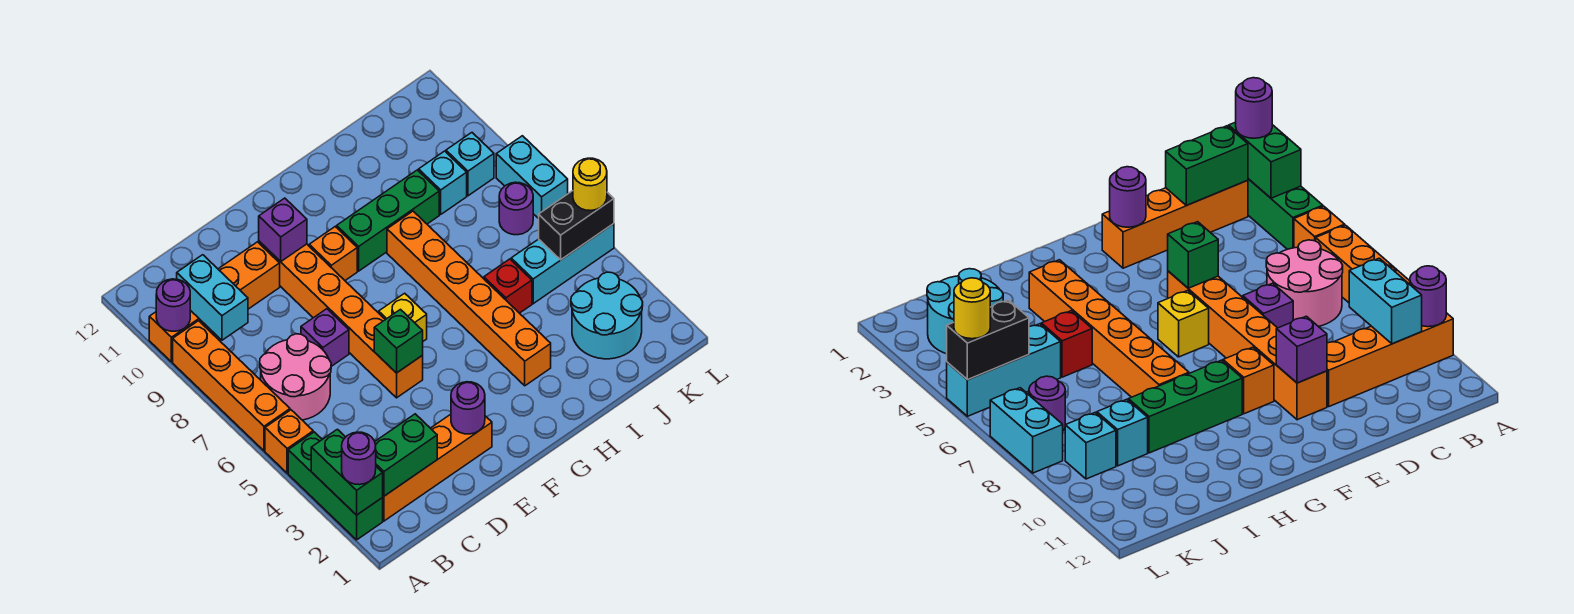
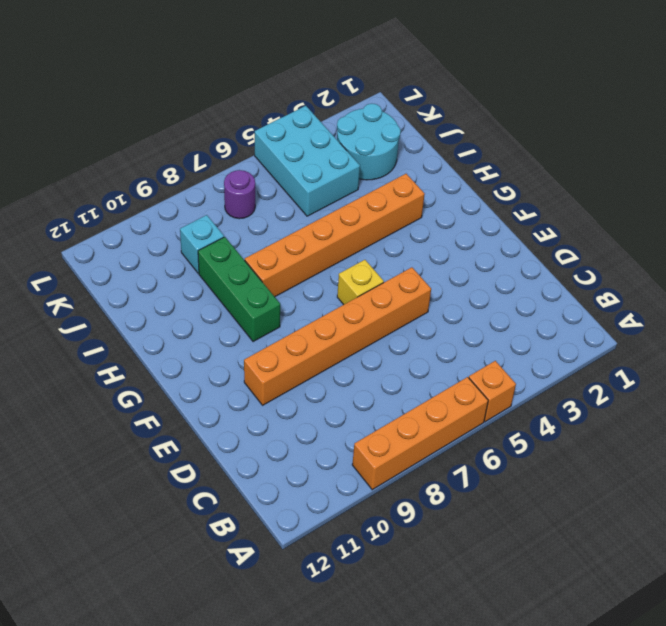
cyan brick J4:L5 level 1 -> cyan brick J5:L5 level 1
none -> green brick A2:A4 level 1
none -> orange brick A10:D10 level 1
none -> orange brick B2:E2 level 1

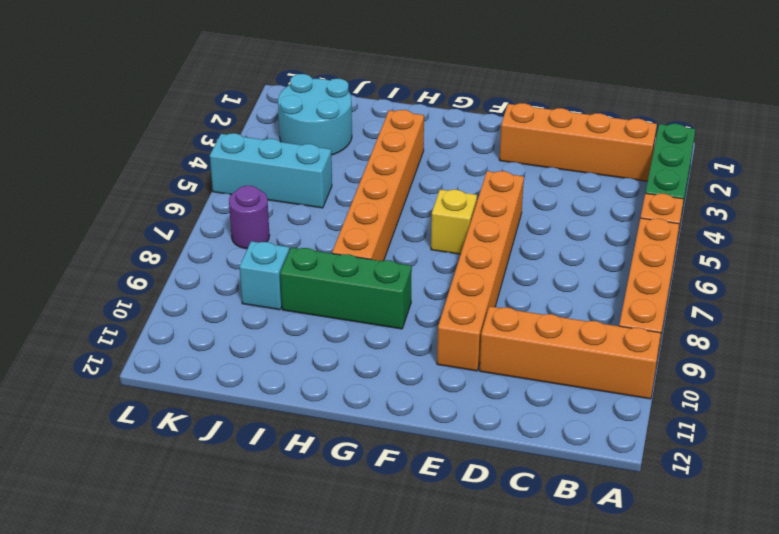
none -> pink round brick B6:C7 level 1
none -> purple brick D7 level 1
none -> orange brick F9 level 1

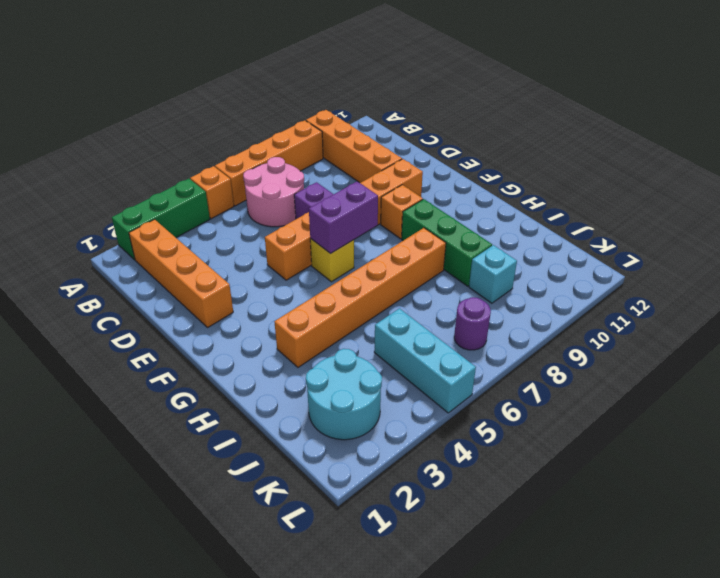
purple brick F6:F7 level 2 -> none
none -> red brick I5 level 1
none -> cyan brick K9 level 1
none -> cyan brick L7:L8 level 1

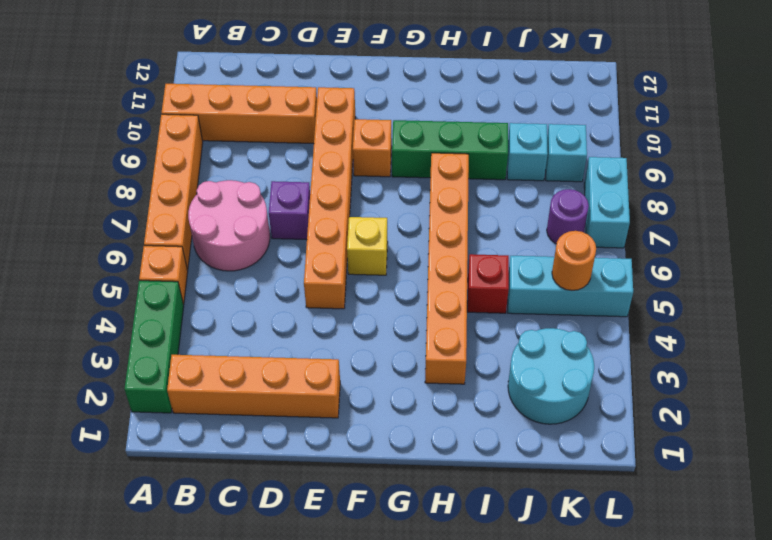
orange round brick K5 level 2 -> black brick K5:L5 level 2
none -> green brick A2:A3 level 2
none -> purple round brick A10 level 2
none -> green brick B2:C2 level 2

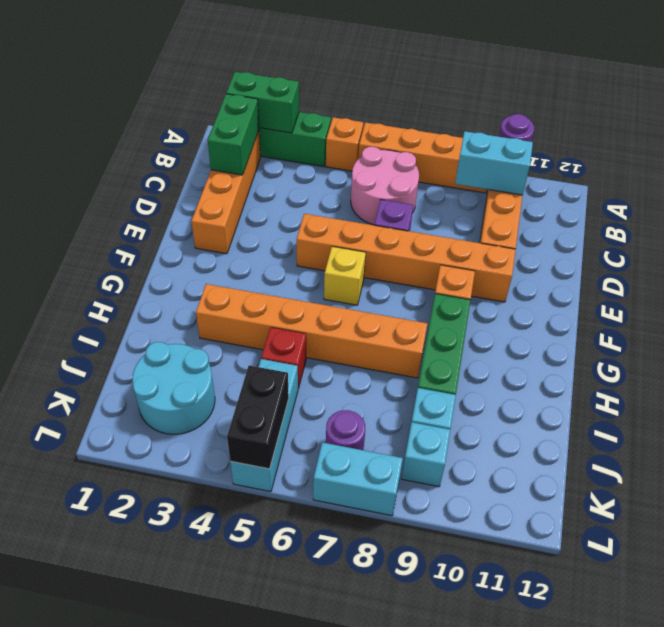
none -> purple round brick E2 level 2
none -> green brick E5 level 2
none -> purple brick E10 level 2

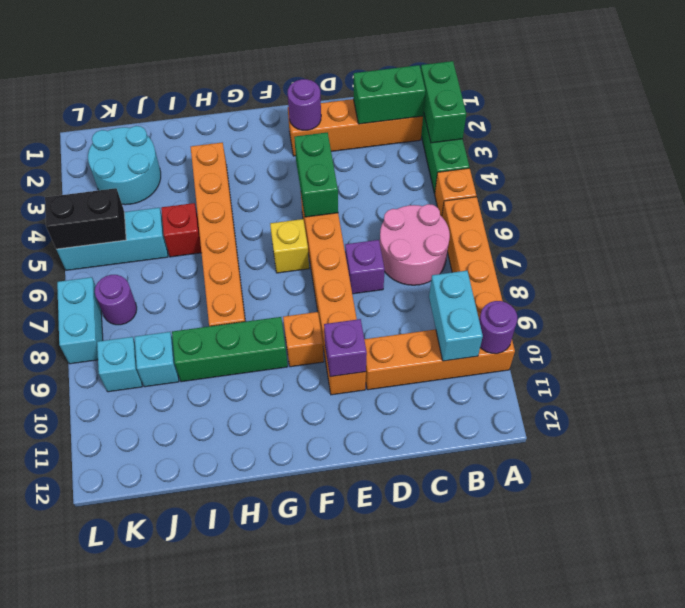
green brick E4:E5 level 2 -> green brick E5 level 2
none -> purple round brick A2 level 3
none -> yellow round brick L5 level 3

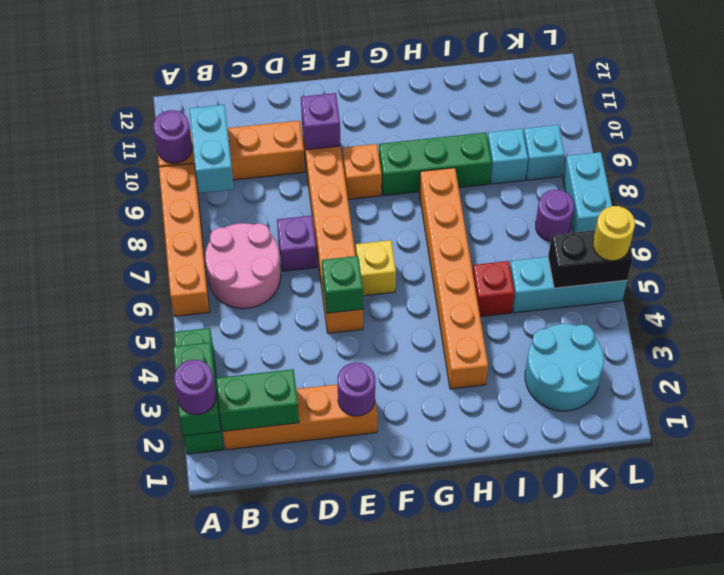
none -> orange brick A5 level 1

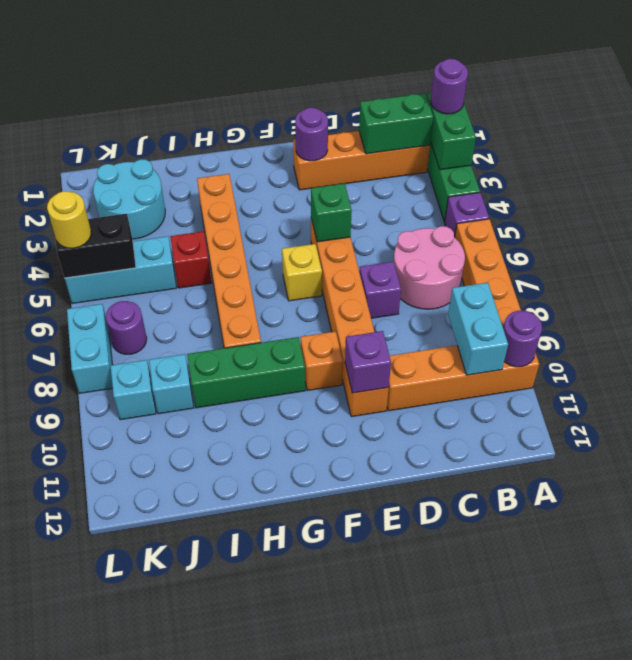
purple brick A5 level 1 -> orange brick A5 level 1

